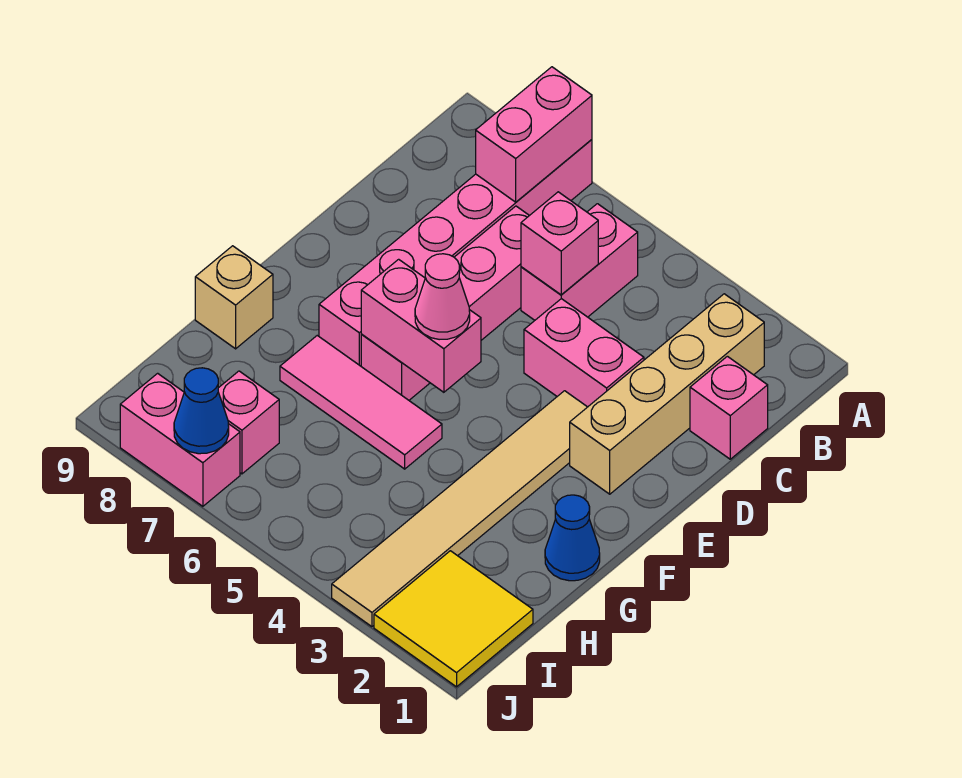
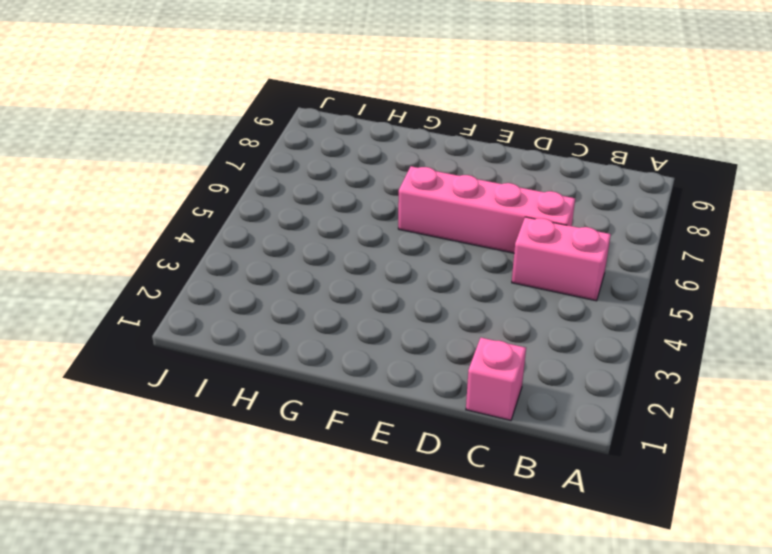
none -> pink brick A7:F7 level 1
none -> tan brick B2:E2 level 1
none -> pink brick D3:D4 level 1

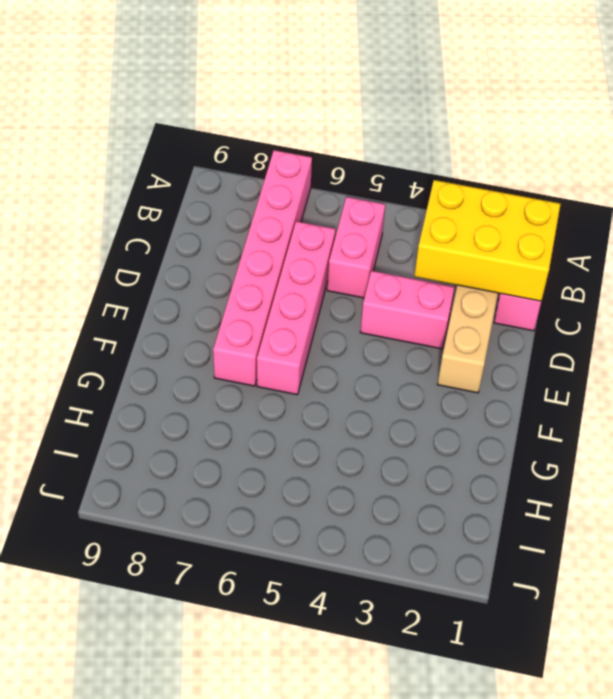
yellow brick B1:C3 level 2 -> none
none -> tan tile E3:J3 level 1
none -> blue cone G1 level 1
none -> pink tile G5:G7 level 1

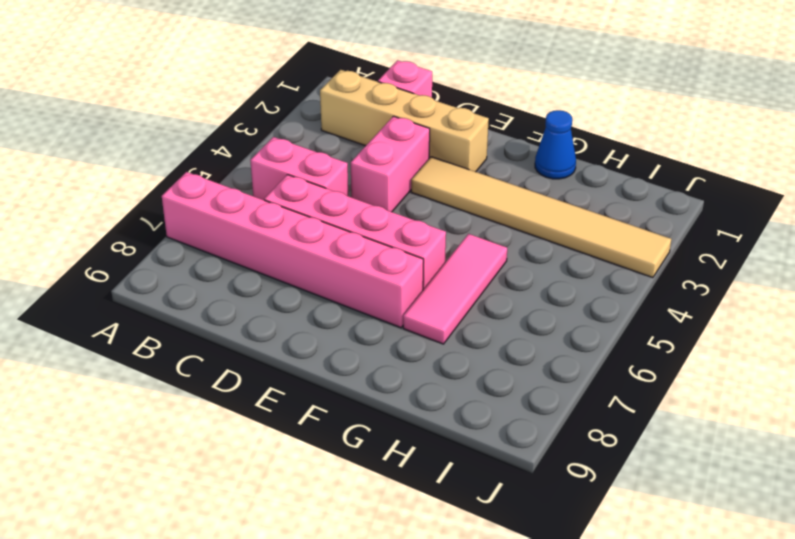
none -> tan brick G9 level 1
none -> yellow tile I1:J2 level 1
none -> pink brick I7 level 1

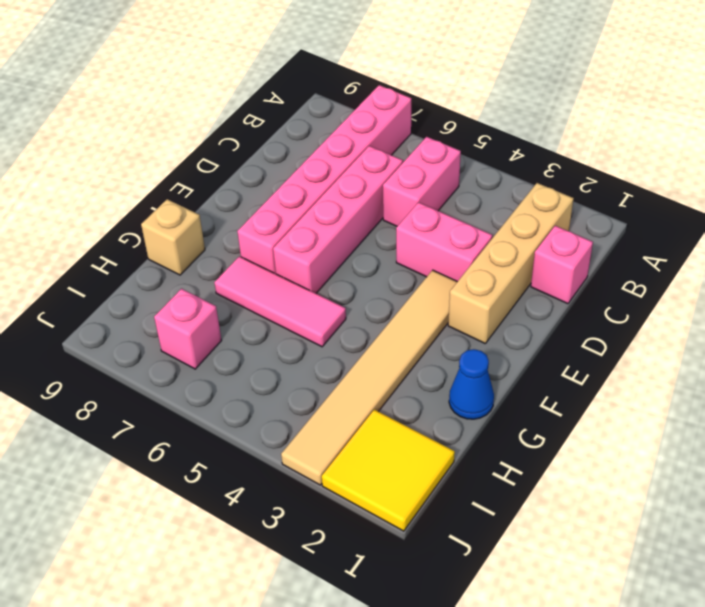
none -> pink brick J7:J8 level 1
none -> pink brick A7:B7 level 2
none -> pink brick C5 level 2

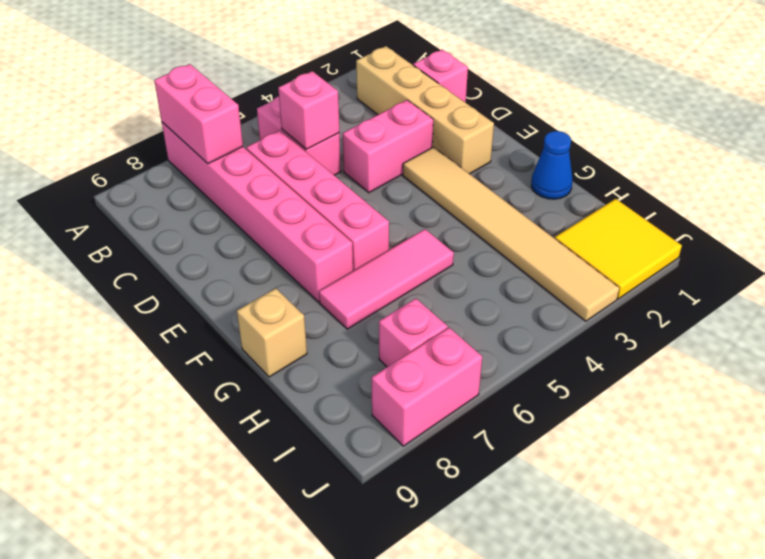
none -> pink brick F5:F6 level 2
none -> blue cone J7 level 2
none -> pink cone F5 level 3

